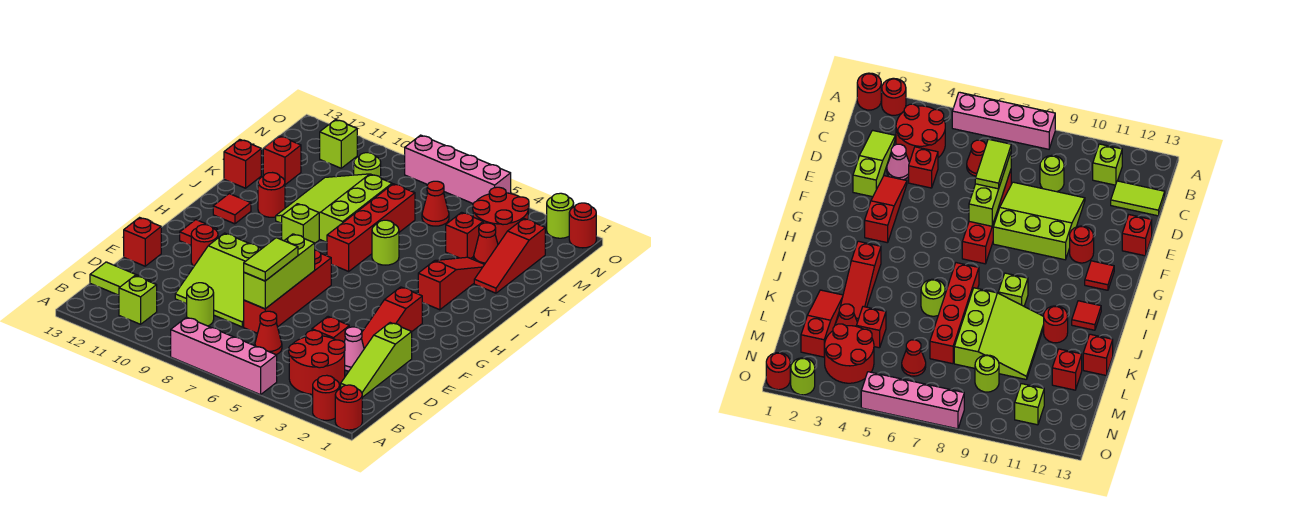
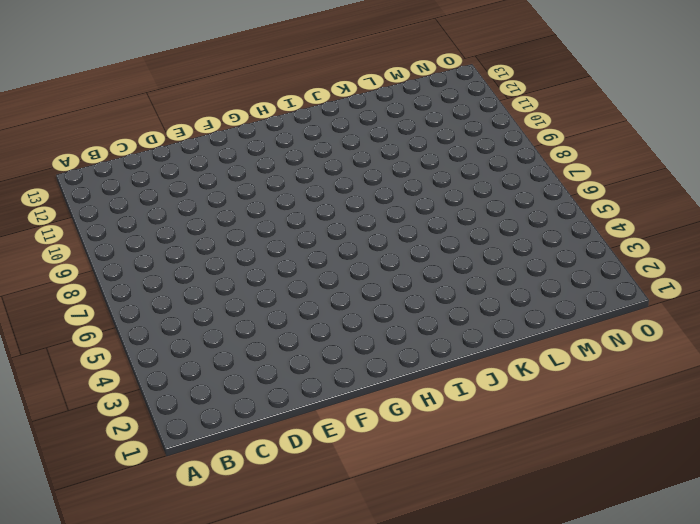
none -> red round brick A1 level 1
none -> red round brick A2 level 1
none -> pink brick A5:A8 level 1
none -> red round brick B3:C4 level 1

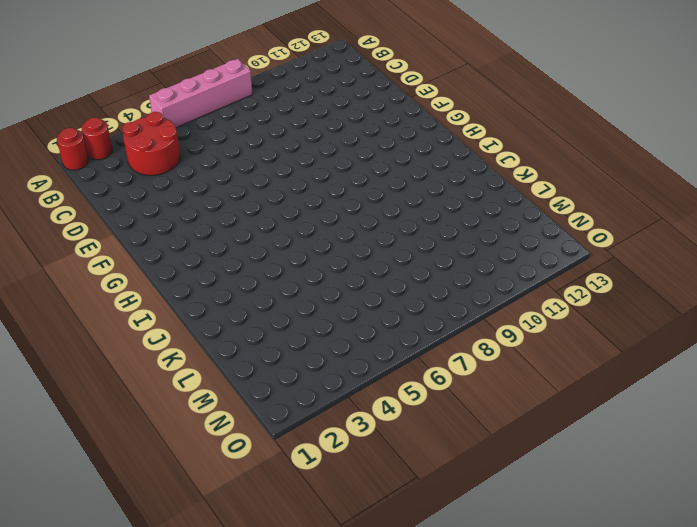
none -> lime brick B11 level 1
none -> lime slope C2:E2 level 1 top E
none -> red cone C6 level 1
none -> lime round brick C9 level 1

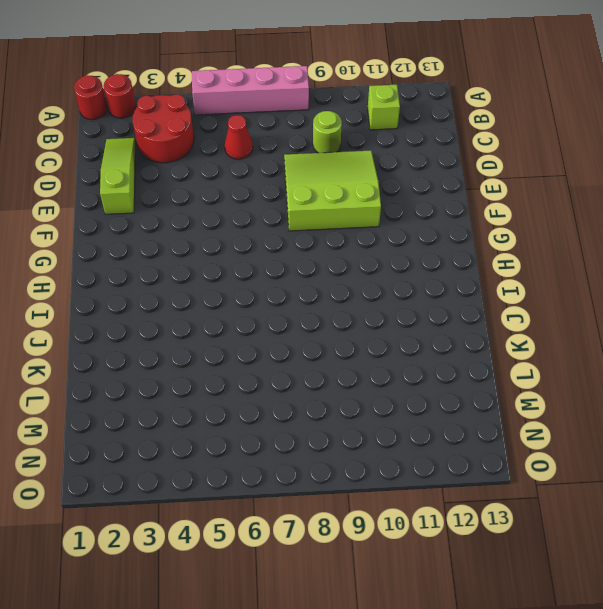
none -> lime tile C12:C13 level 1
none -> pink cone D3 level 1
none -> red brick D4 level 1
none -> red brick D7:G7 level 1

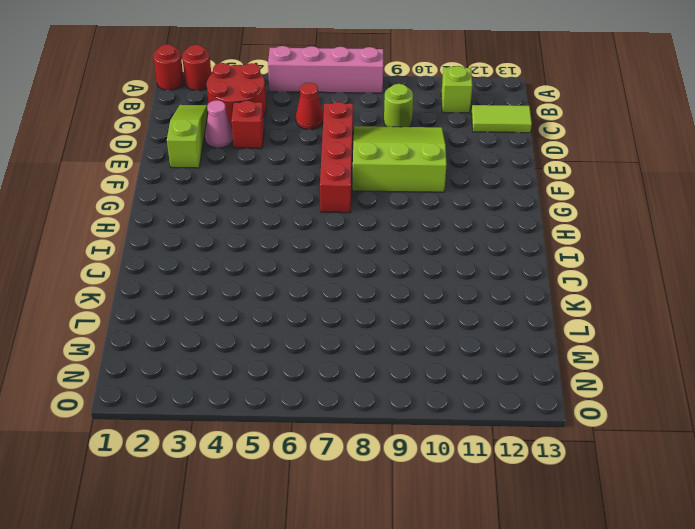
none -> red slope E3:G3 level 1 top G
none -> red brick E13 level 1
none -> red round brick F11 level 1
none -> red tile G12 level 1

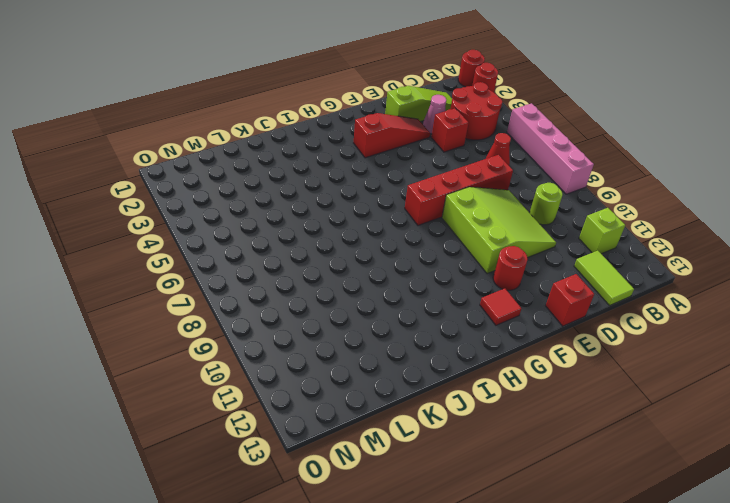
none -> red slope I3:K3 level 1 top I
none -> red brick I7:L7 level 1
none -> lime brick I9 level 1
none -> red tile I12 level 1

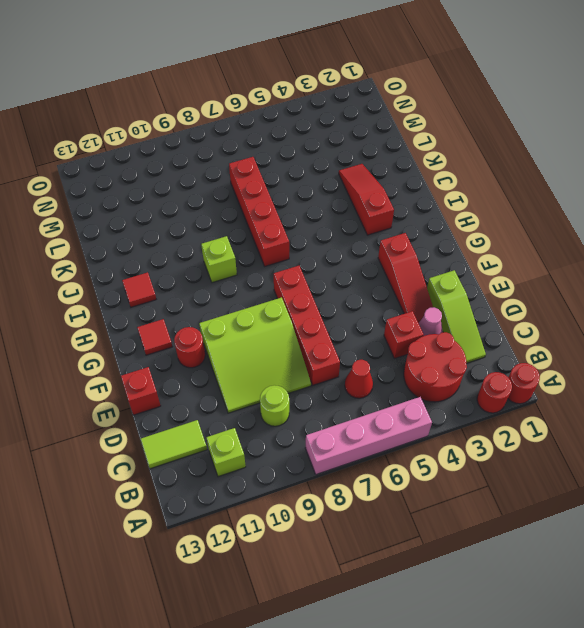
none -> lime round brick J6 level 1
none -> lime slope J8:L10 level 1 top 8
none -> red round brick J11 level 1
none -> red slope K2:M2 level 1 top M

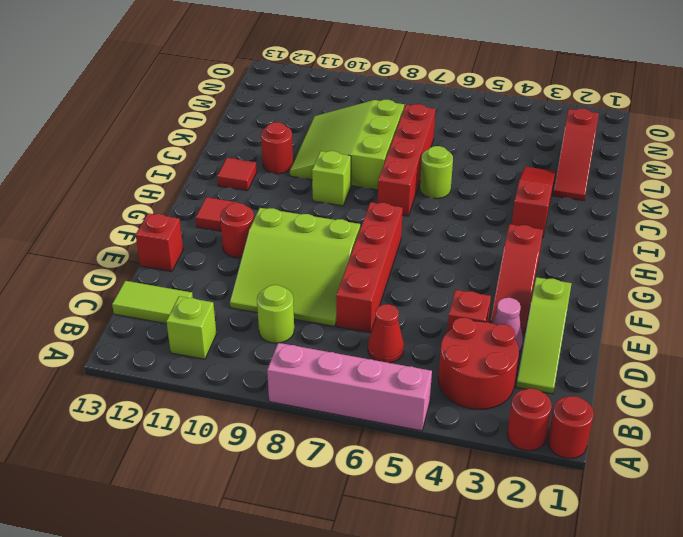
none -> red brick K13 level 1
none -> red cone L3 level 1
none -> red brick L4 level 1
none -> red brick L12 level 1

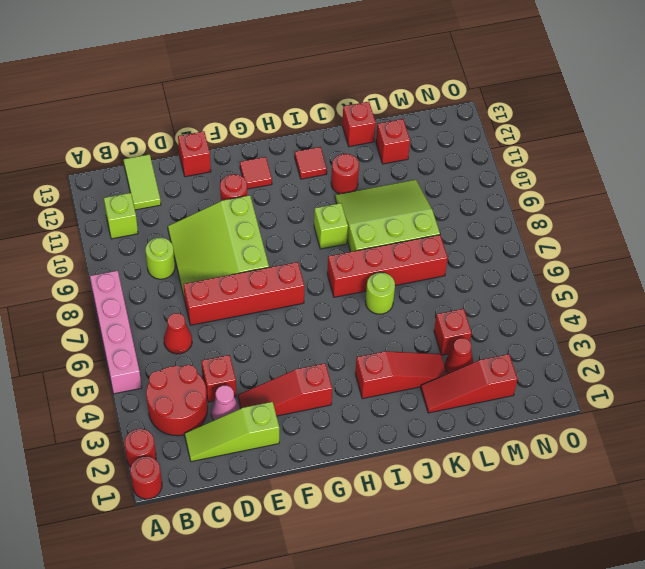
none -> red round brick M3:N4 level 1
none -> red cone M6 level 1
none -> lime round brick M9 level 1
none -> lime brick N11 level 1

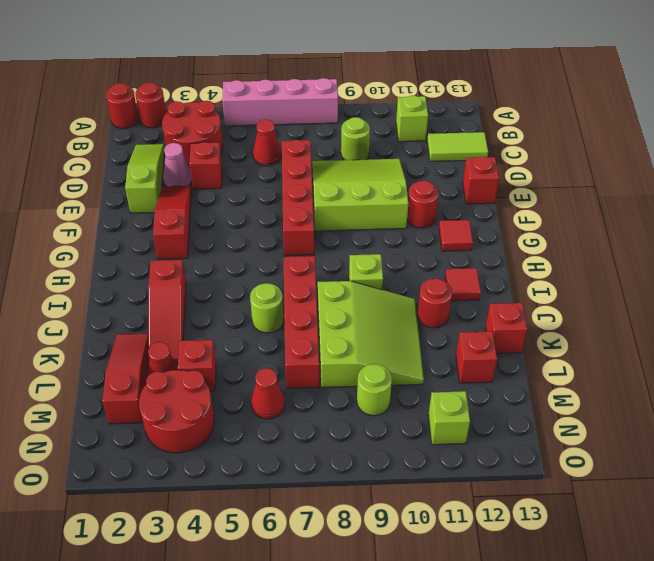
none -> red round brick O1 level 1
none -> lime round brick O2 level 1
none -> pink brick O5:O8 level 1
none -> lime brick D7:F7 level 2

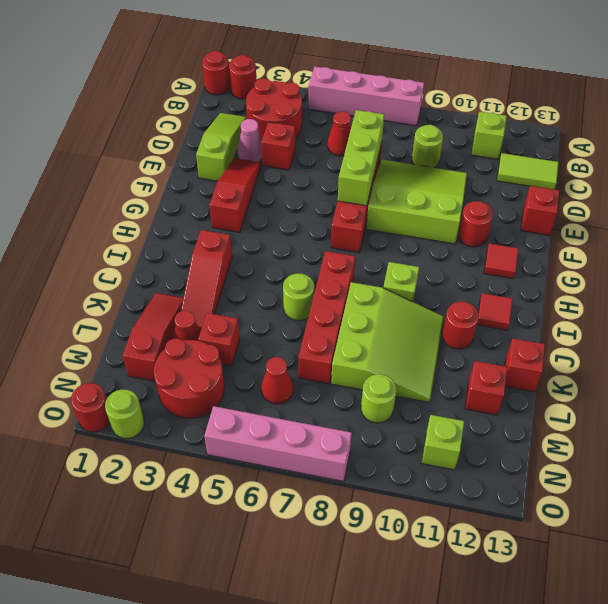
none -> lime tile D7:E7 level 3

